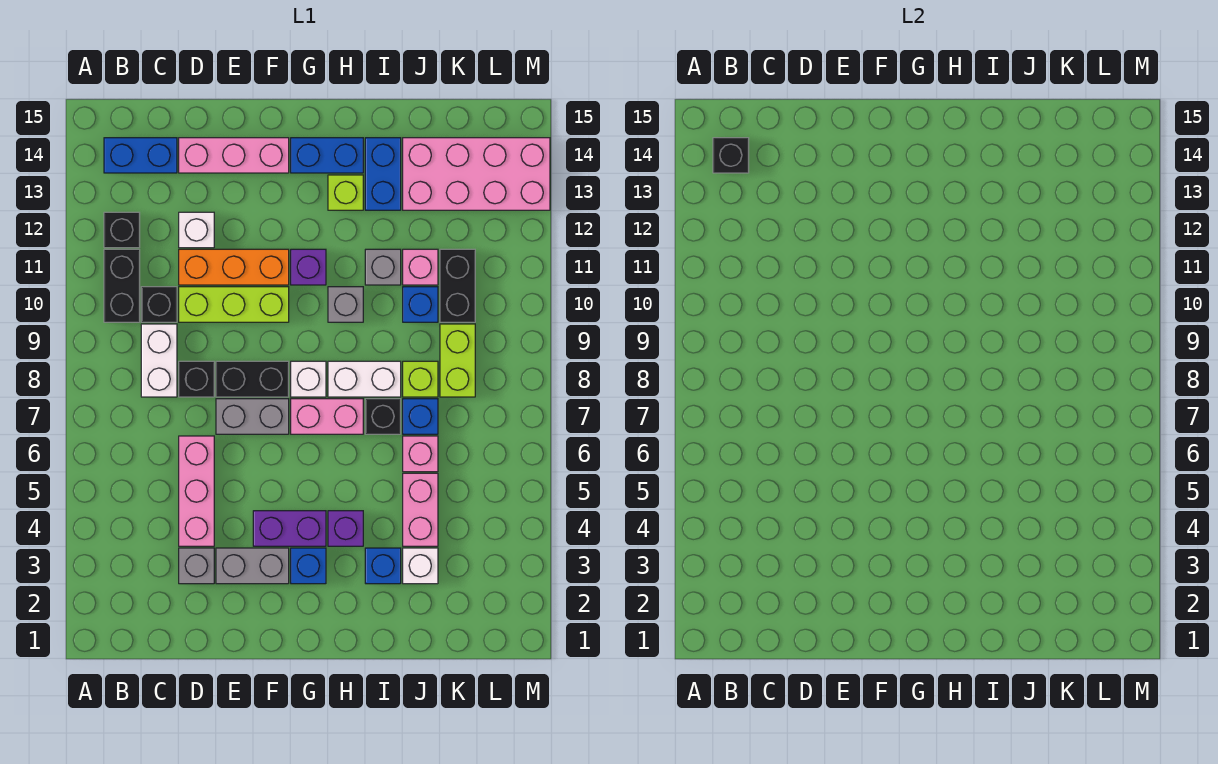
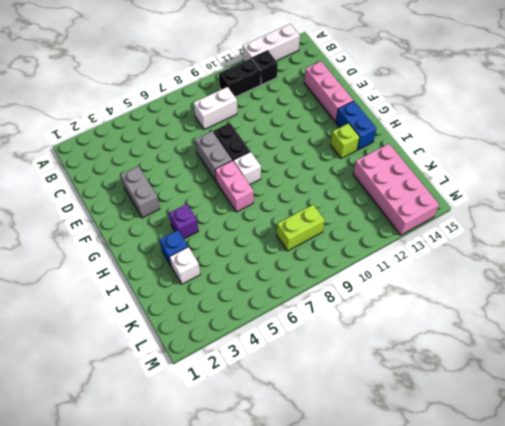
white brick A12:A14 level 1 -> none
none -> blue brick B14:C14 level 1
none -> black brick C10 level 1
none -> grey brick D3 level 1
none -> pink brick D4:D6 level 1

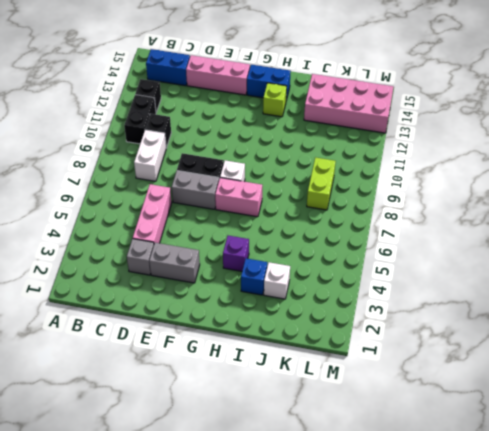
none -> black brick D8 level 1
none -> lime brick D10:F10 level 1
none -> orange brick D11:F11 level 1
none -> white brick D12 level 1

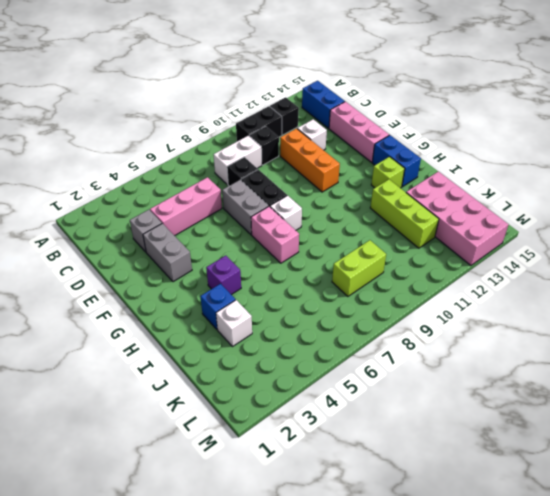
lime brick I12:K12 level 1 -> lime brick D10:F10 level 1
none -> purple brick F4:G4 level 1
none -> blue brick G3 level 1
none -> purple brick G11 level 1
none -> white brick H8:I8 level 1

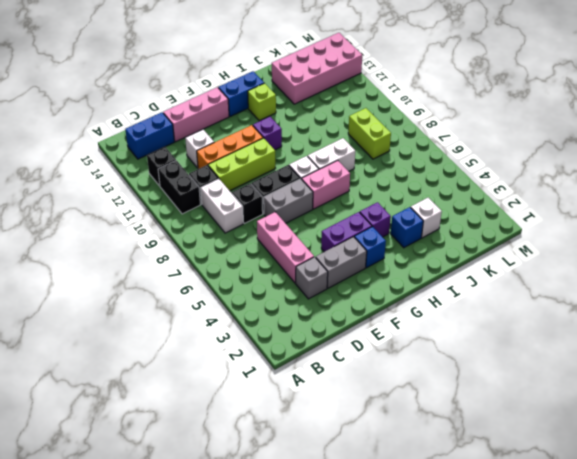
none -> grey brick H10 level 1
none -> black brick I7 level 1
none -> grey brick I11 level 1
none -> blue brick I13:I14 level 1

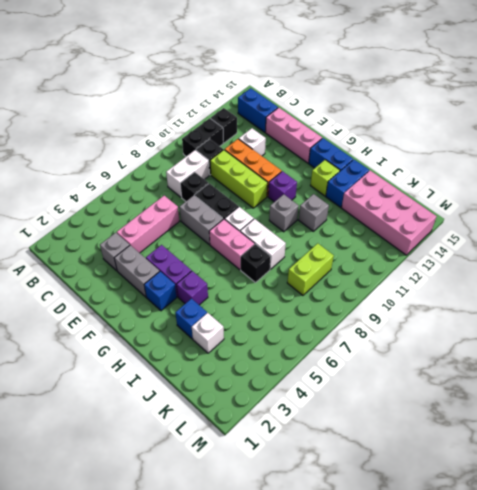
none -> pink brick J4:J5 level 1
none -> pink brick J6 level 1
none -> blue brick J7 level 1
none -> lime brick J8 level 1

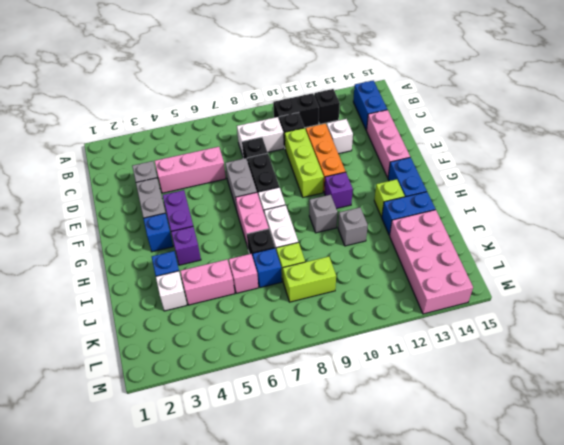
none -> blue brick J10 level 1
none -> pink brick J11 level 1
none -> black brick K10:K11 level 1
none -> black brick B14 level 2

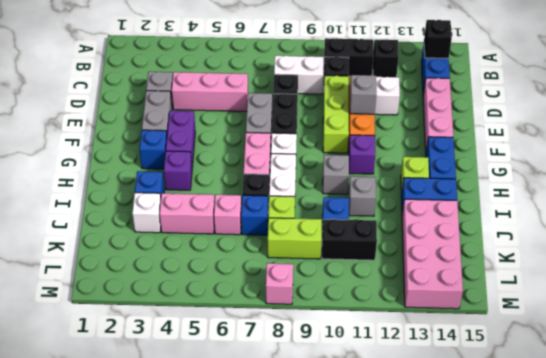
grey brick E11 level 2 -> none
pink brick M8 level 1 -> pink brick J11 level 1

